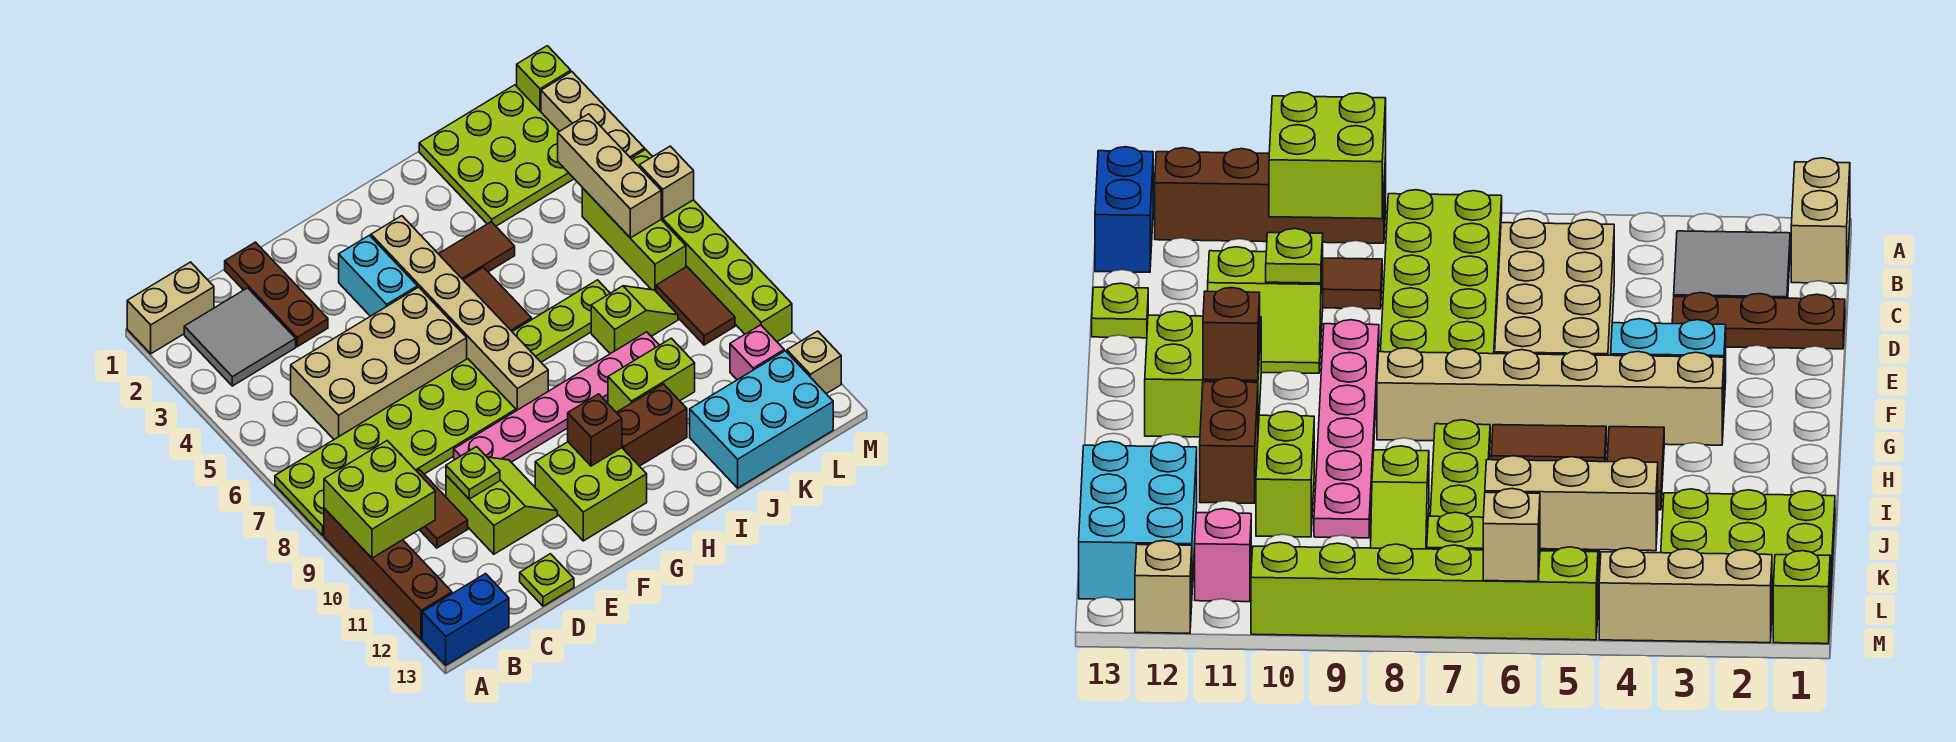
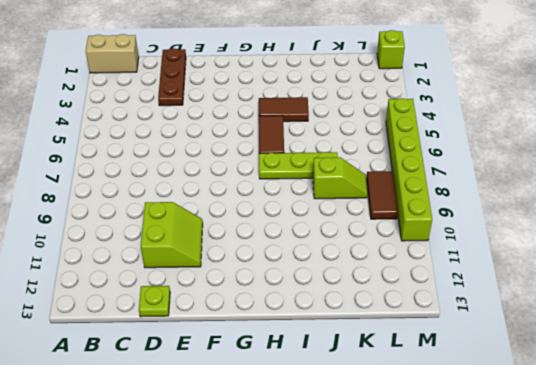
none -> lime plate A7:F8 level 1
none -> brown brick A9:A12 level 1
none -> blue brick A13:B13 level 1
none -> grey tile B2:C3 level 1

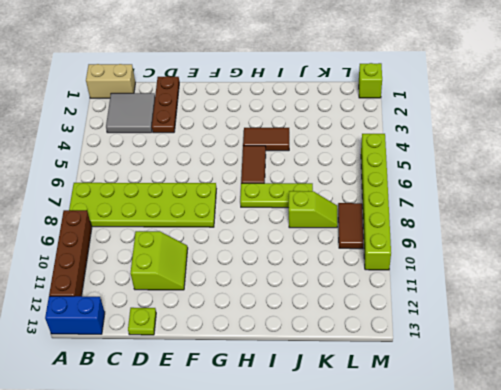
none -> tan brick C5:F6 level 1
none -> brown tile C9:C10 level 1
none -> pink plate E9:J9 level 1
none -> cyan brick F3:F4 level 1

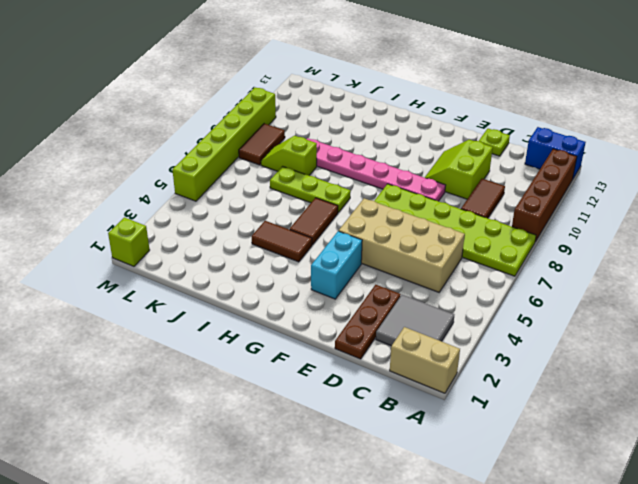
none -> lime brick F11:G12 level 1
none -> tan brick G3:G8 level 1
none -> brown brick H11:I11 level 1
none -> lime brick I10:J10 level 1

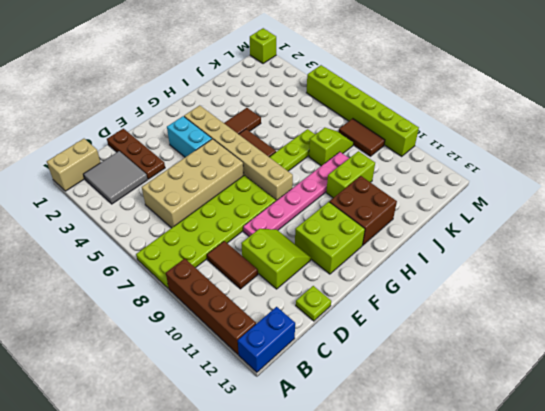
brown brick H11:I12 level 1 -> brown brick H11:I11 level 1
none -> lime plate J1:L3 level 1
none -> cyan brick J12:L13 level 1
none -> lime brick L5:L7 level 1
none -> pink brick L11 level 1

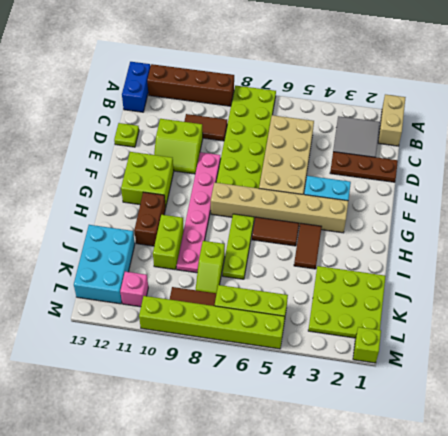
none -> tan brick M2:M4 level 1
none -> tan brick M12 level 1
none -> lime brick A9:B10 level 2
none -> lime plate D10 level 2

